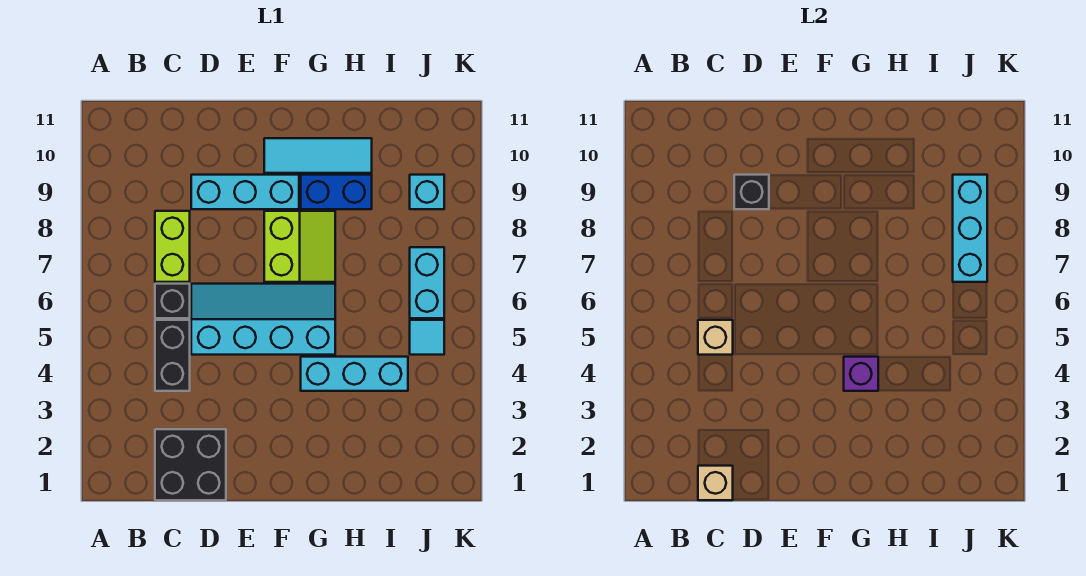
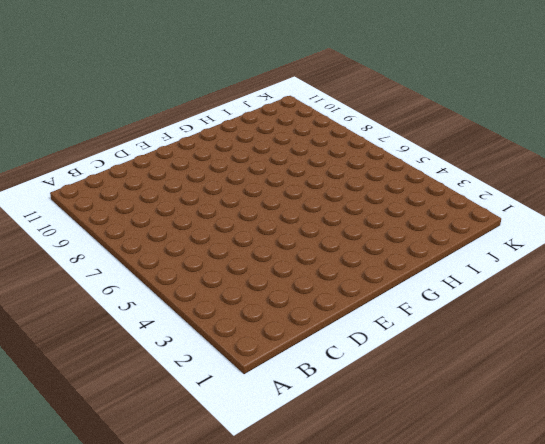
none -> black brick C1:D2 level 1
none -> black brick C4:C5 level 1
none -> black brick C6 level 1

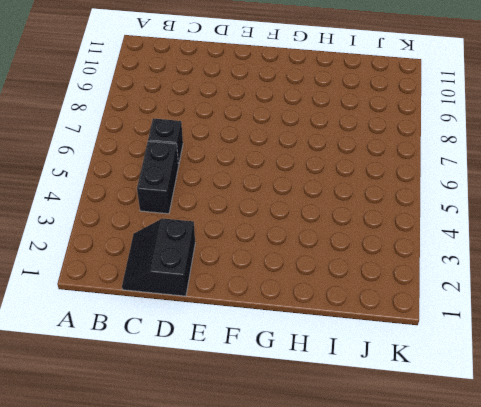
black slope C1:D2 level 1 top D -> black brick C1:D2 level 1
none -> lime brick C7:C8 level 1
none -> cyan slope D5:G6 level 1 top 5
none -> cyan brick D9:F9 level 1

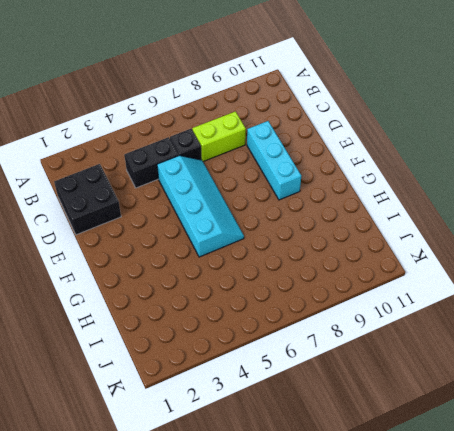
none -> lime slope F7:G8 level 1 top F
none -> cyan tile F10:H10 level 1
none -> cyan brick G4:I4 level 1

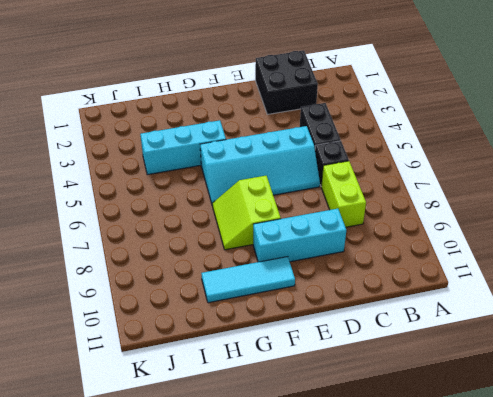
none -> blue brick G9:H9 level 1
none -> cyan tile J5 level 1
none -> cyan brick J6:J7 level 1

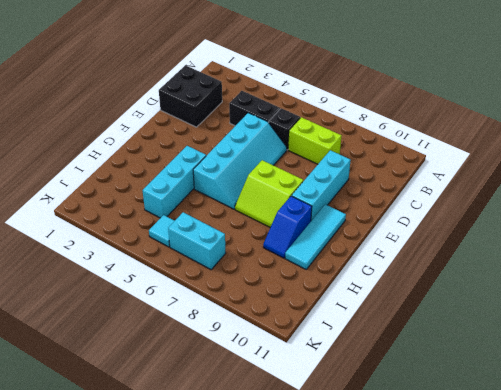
blue slope G9:H9 level 1 top G -> blue brick G9:H9 level 1
none -> cyan brick J9 level 1
none -> tan brick C1 level 2
none -> tan brick C5 level 2

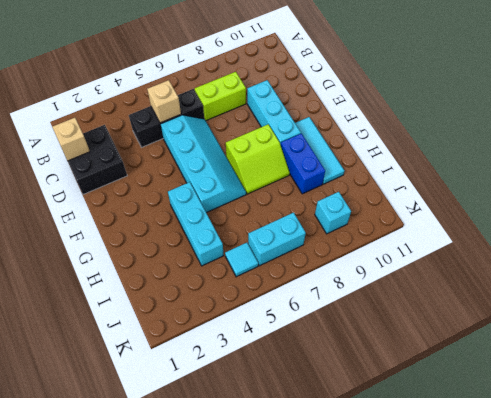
none -> black brick D9 level 2
none -> purple brick G4 level 2
none -> cyan brick J7:J9 level 2

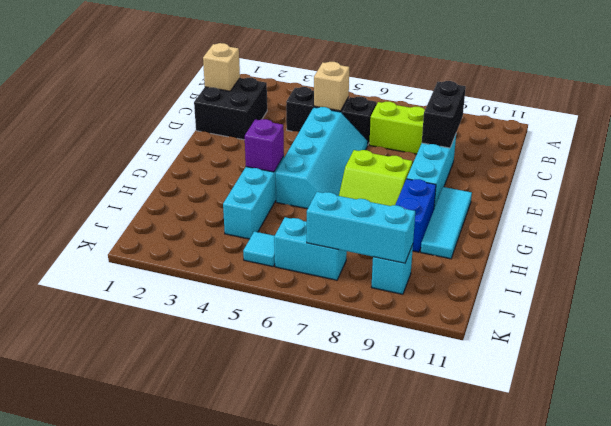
black brick C9:D9 level 2 -> black brick D9 level 2

